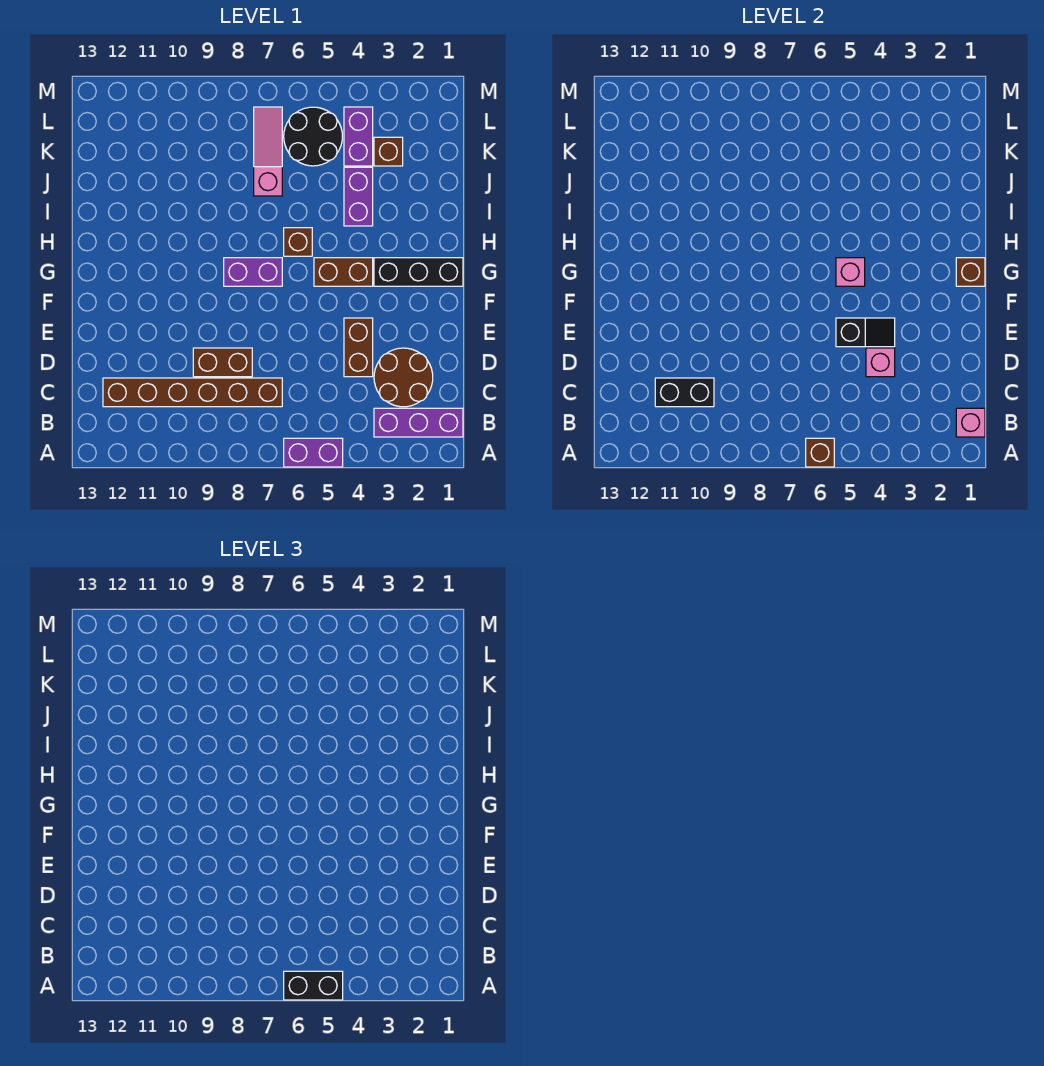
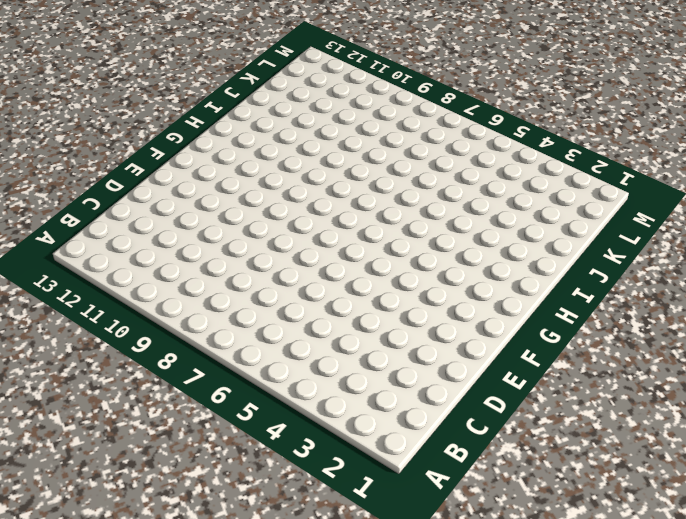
none -> purple brick A5:A6 level 1
none -> purple brick B1:B3 level 1
none -> brown round brick C2:D3 level 1

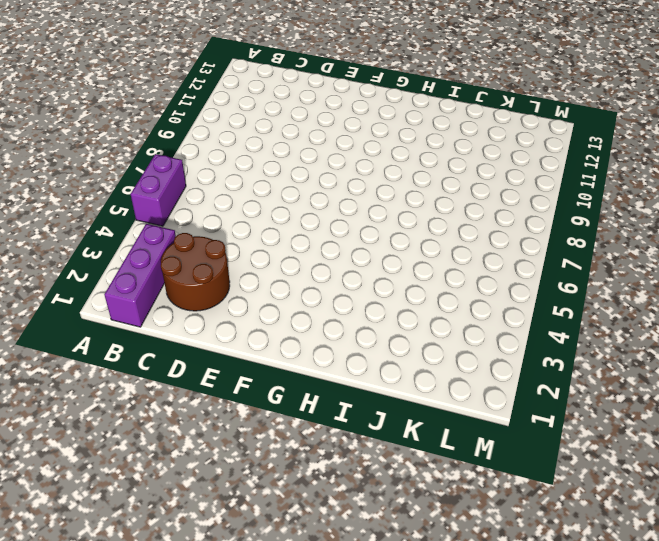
none -> brown brick C7:C12 level 1
none -> brown brick D4:E4 level 1
none -> brown brick D8:D9 level 1

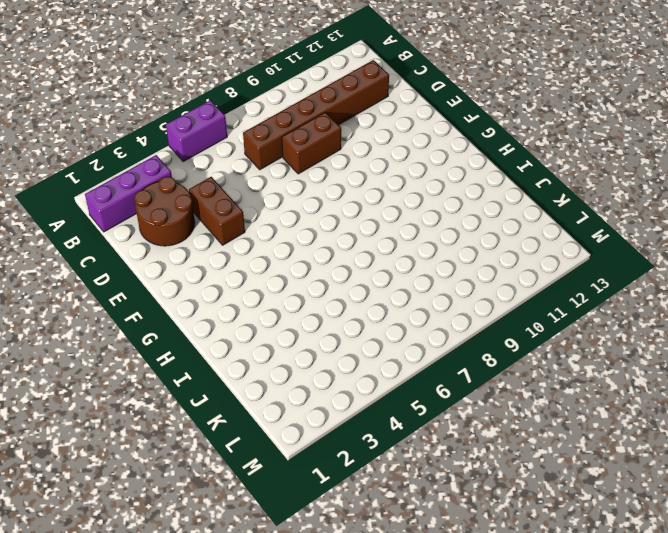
none -> black brick G1:G3 level 1
none -> brown brick G4:G5 level 1
none -> purple brick G7:G8 level 1

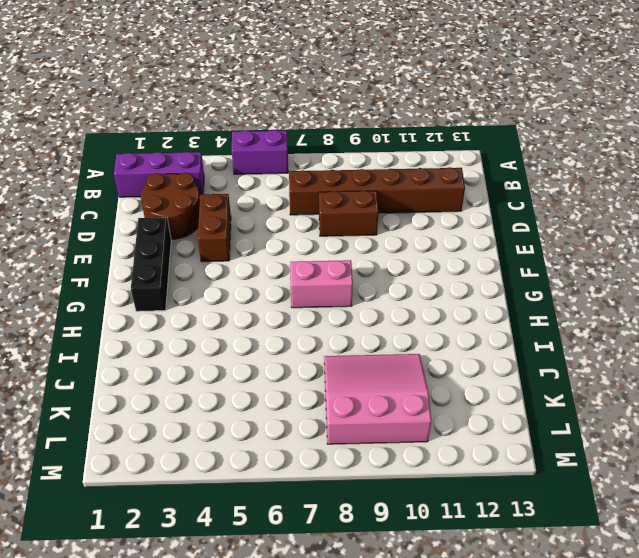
black brick E2:G2 level 1 -> black brick G1:G3 level 1
pink brick G7:G8 level 1 -> purple brick G7:G8 level 1
pink slope J8:L10 level 1 top L -> none
none -> brown brick G4:G5 level 1
none -> brown brick H6 level 1
none -> purple brick I4:J4 level 1

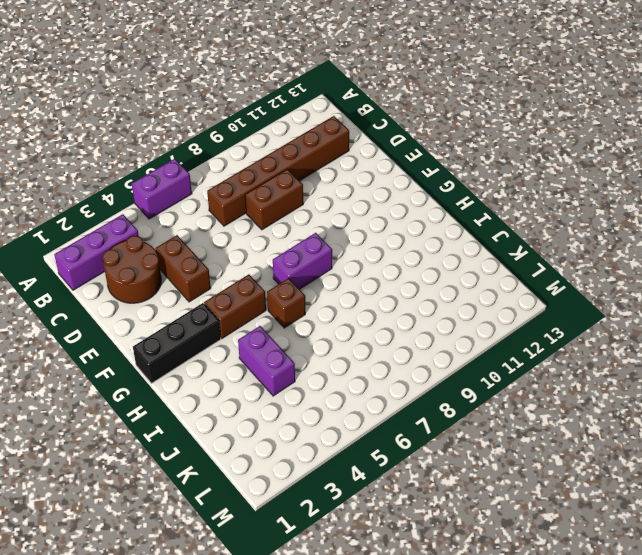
none -> pink slope J7:L7 level 1 top J
none -> brown brick K3 level 1
none -> purple brick K4:L4 level 1

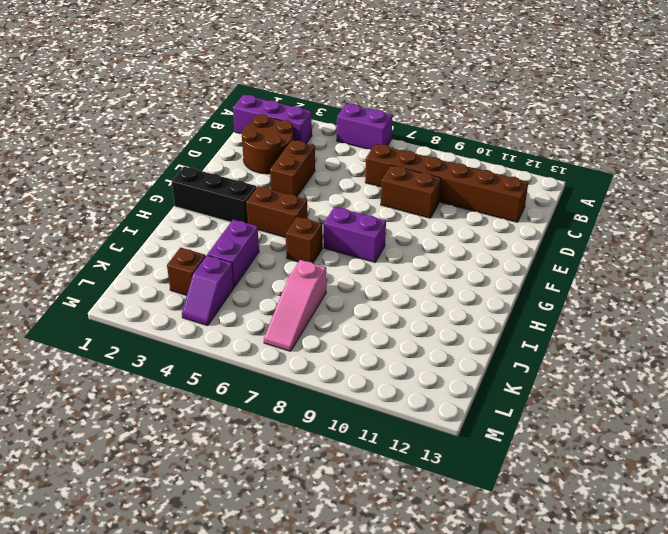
purple slope K4:L4 level 1 top K -> purple brick K4:L4 level 1
none -> black round brick K5:L6 level 1
none -> brown brick A6 level 2
none -> pink brick B1 level 2

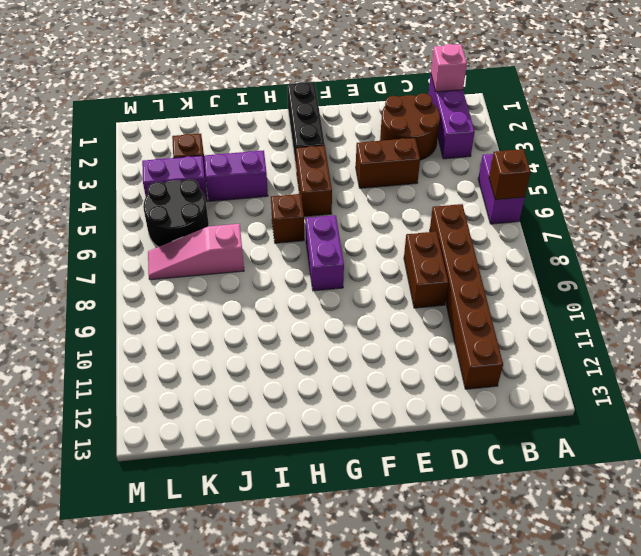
none -> black brick C10:C11 level 2
none -> pink brick D4 level 2
none -> black slope E4:E5 level 2 top 5

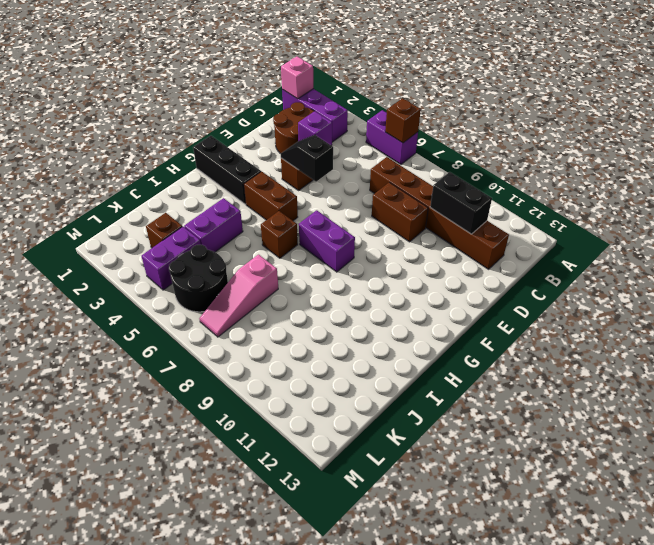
purple brick D4 level 2 -> pink brick D4 level 2
none -> brown brick G1 level 2
none -> pink brick G5 level 2
none -> black brick A5:A6 level 3

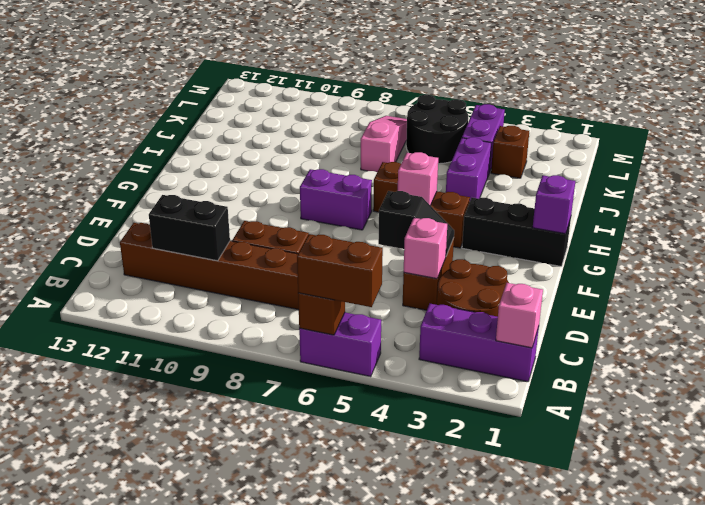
brown brick A5:A6 level 3 -> black brick A5:A6 level 3
purple brick G1 level 2 -> brown brick G1 level 2

